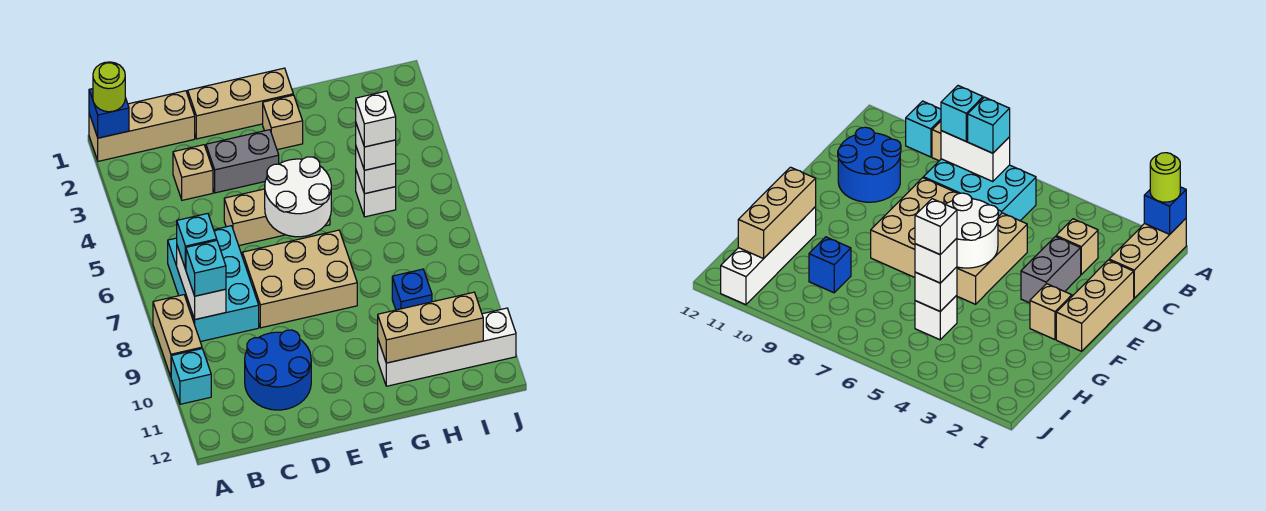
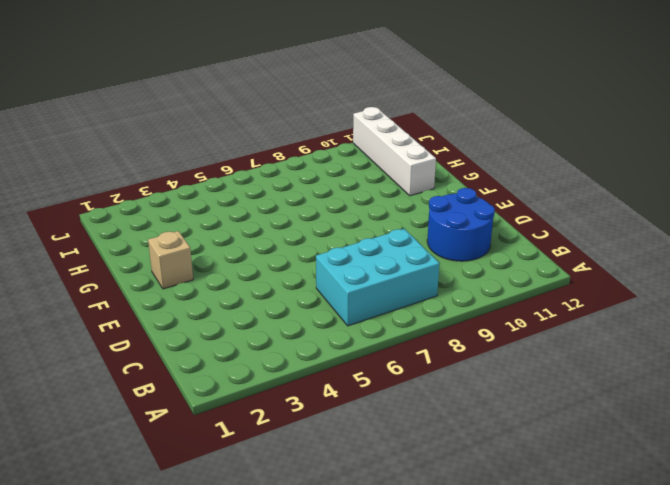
none -> tan brick A1:C1 level 1
none -> tan brick A8:A9 level 1
none -> cyan brick A10 level 1

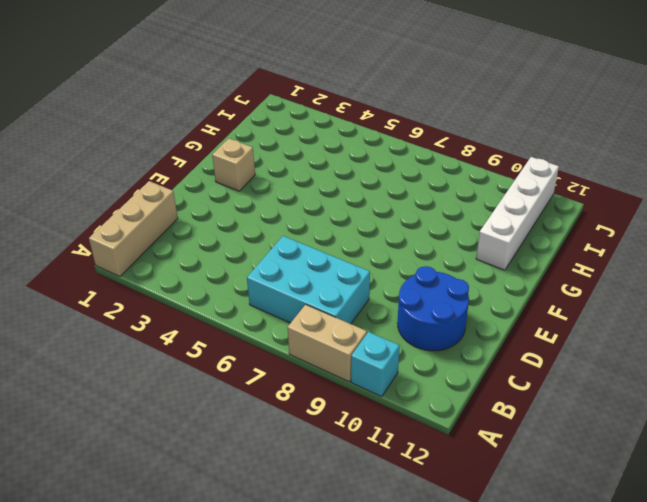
none -> tan brick C3 level 1
none -> tan brick D1:F1 level 1
none -> grey brick D3:E3 level 1

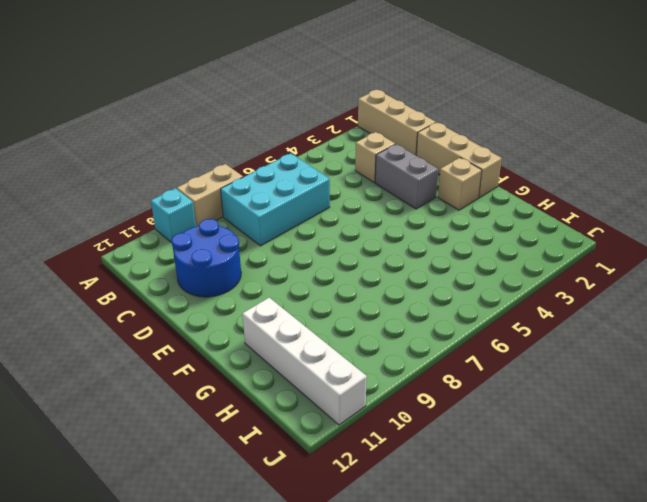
none -> tan brick D5:F5 level 1
none -> tan brick D7:F8 level 1
none -> white brick H5 level 1

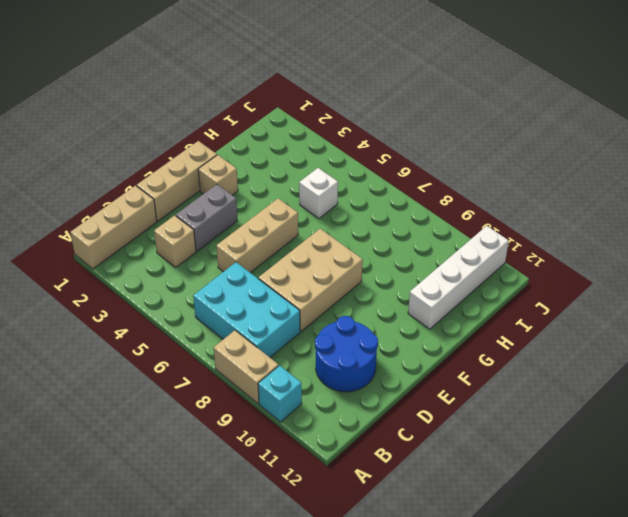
none -> blue brick H9 level 1
none -> blue brick A1 level 2
none -> white brick B7:B8 level 2

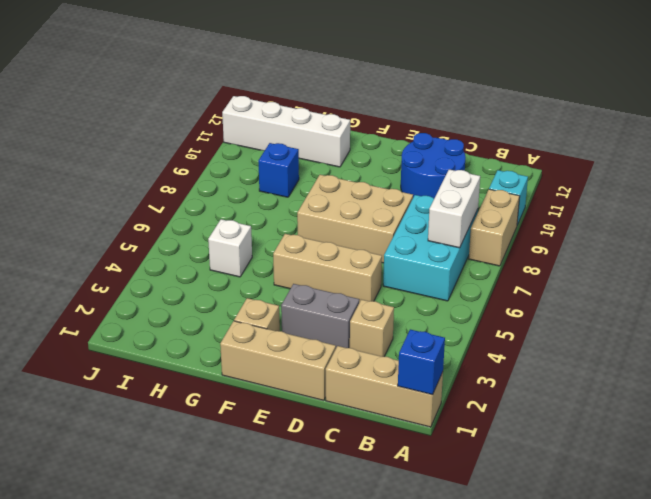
none -> white round brick E5:F6 level 2
none -> tan brick G11:I11 level 2
none -> white brick H5 level 2

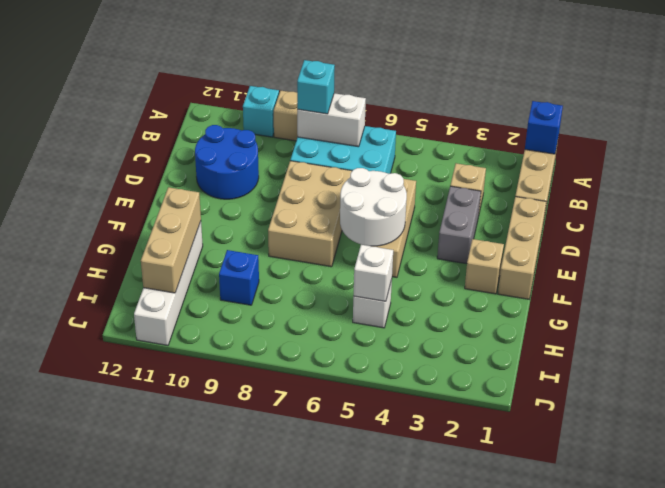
none -> lime round brick A1 level 3
none -> cyan brick B7 level 3
none -> white brick H5 level 3

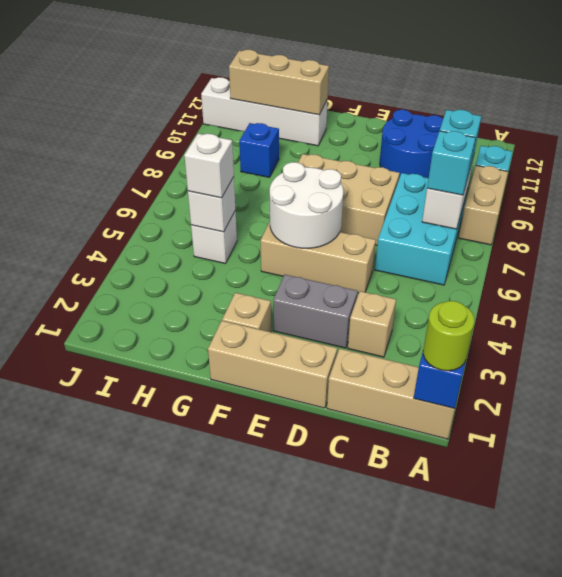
none -> white brick H5 level 4

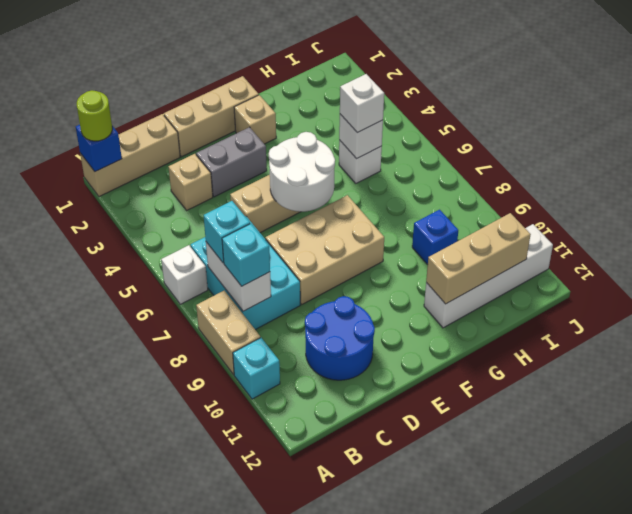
white brick A6 level 1 -> white brick H5 level 4

